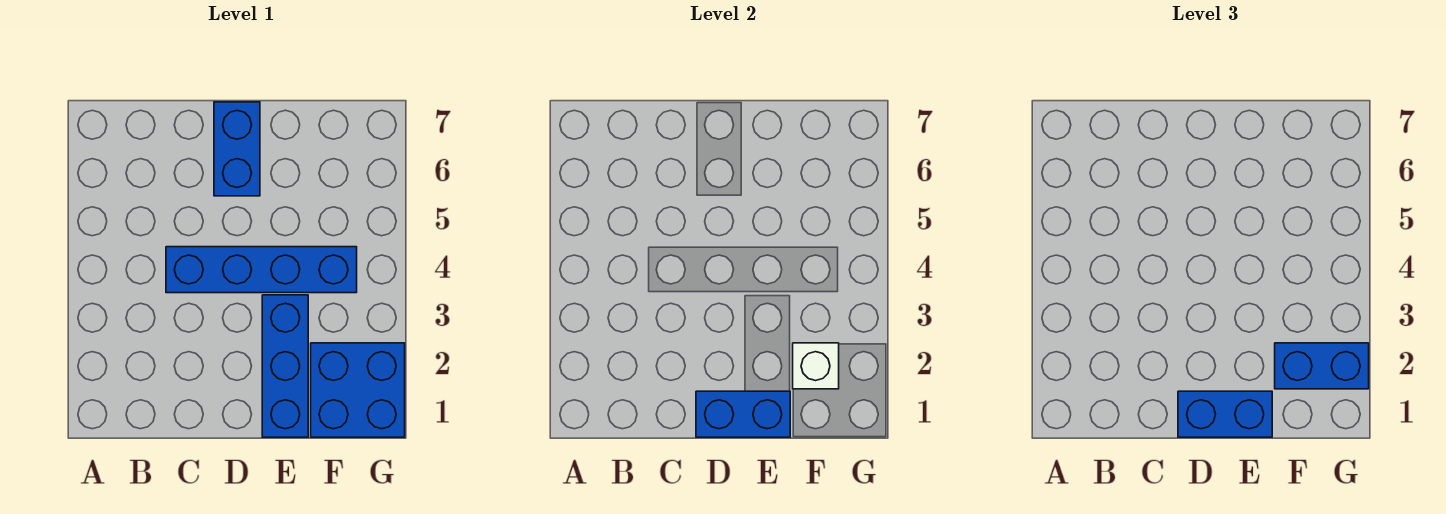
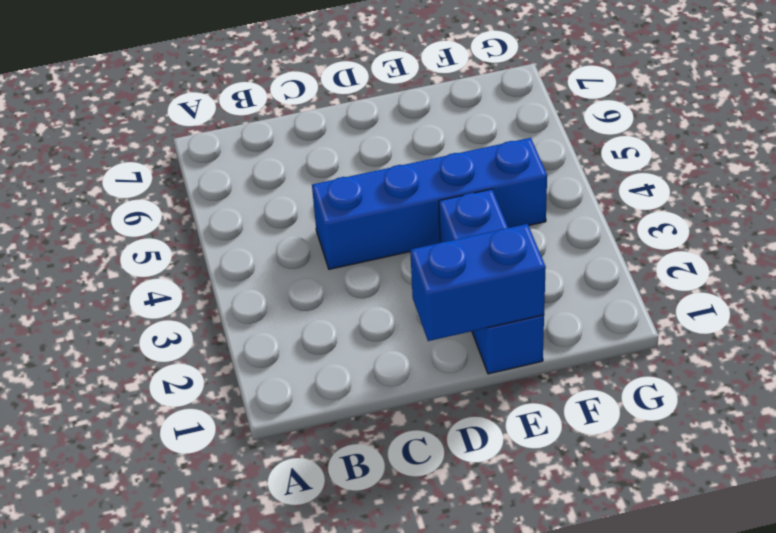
none -> blue brick D6:D7 level 1
none -> blue brick F1:G2 level 1

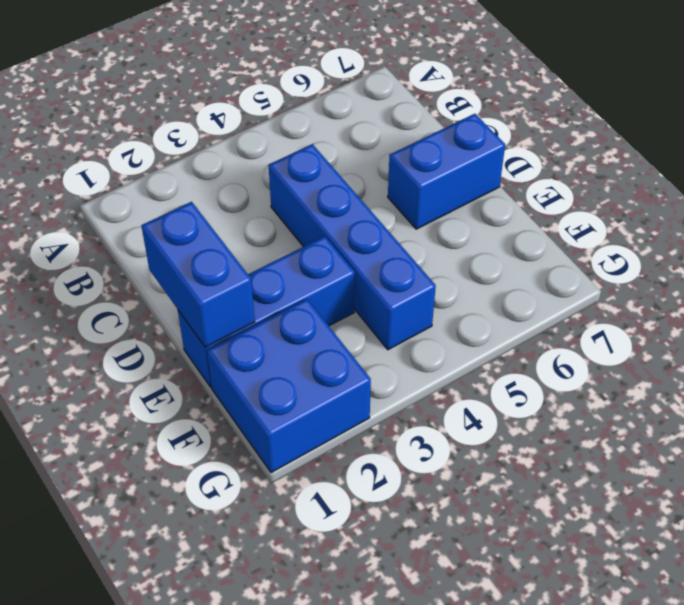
none -> white brick F2 level 2
none -> blue brick D1:E1 level 3

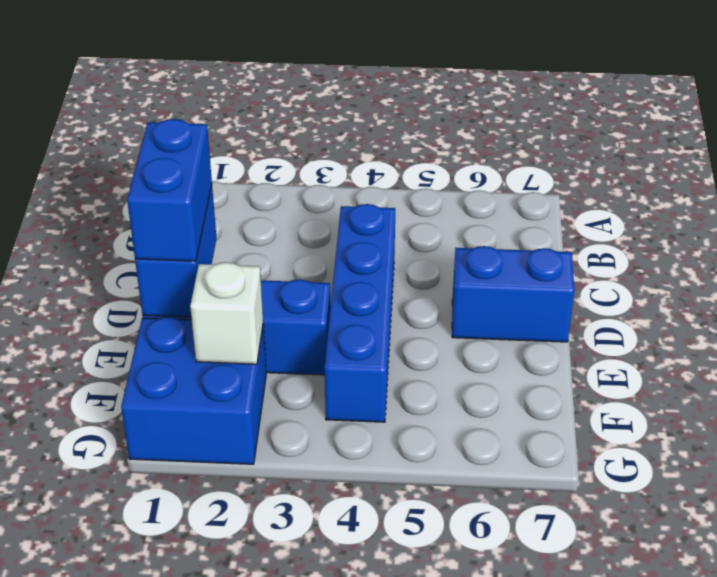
none -> blue brick F2:G2 level 3

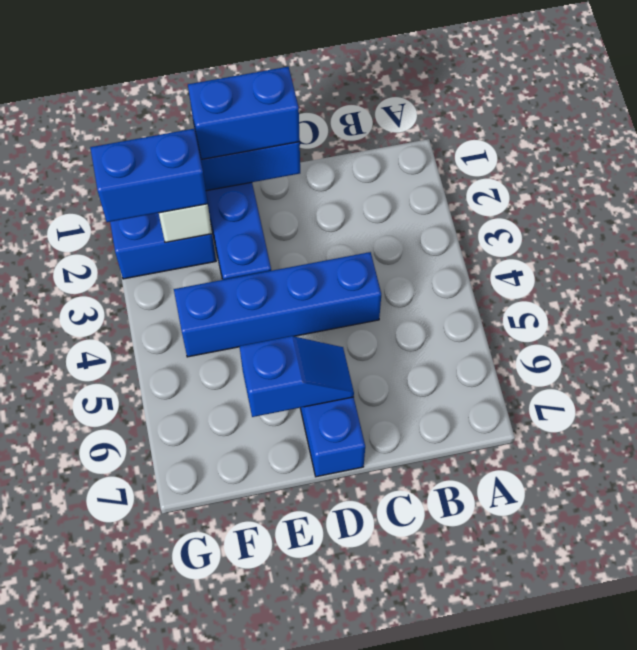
blue slope D6:E6 level 2 top E -> none

